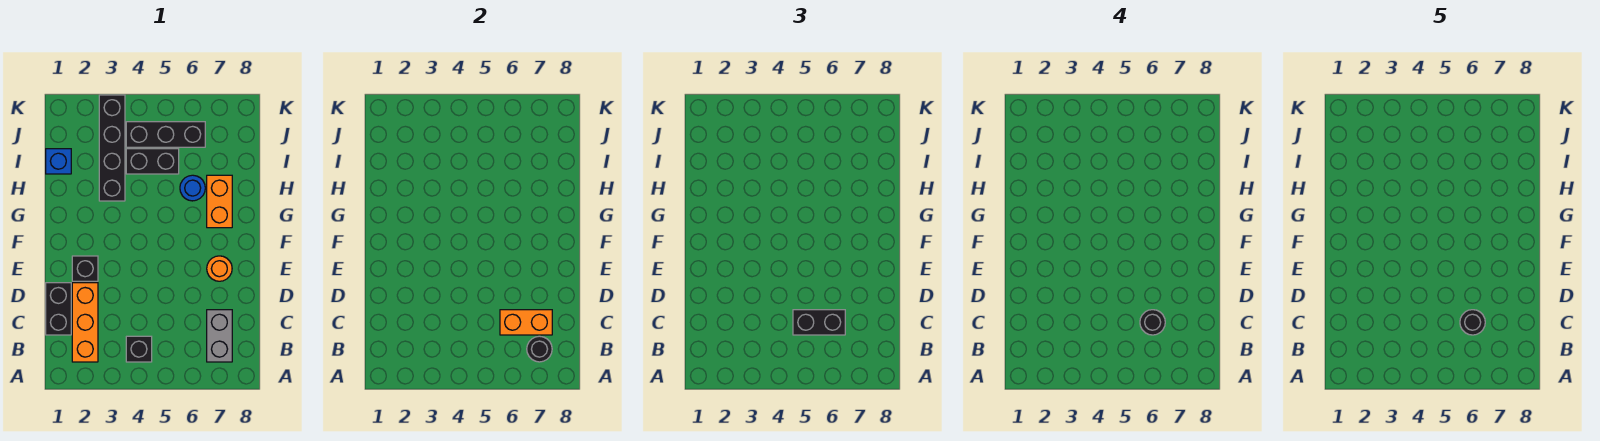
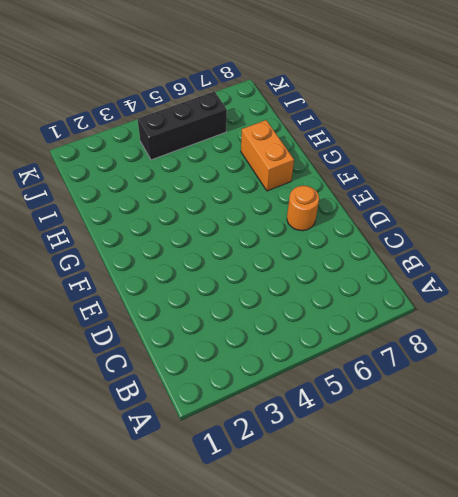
none -> orange brick B2:D2 level 1
none -> black brick B4 level 1
none -> grey brick B7:C7 level 1

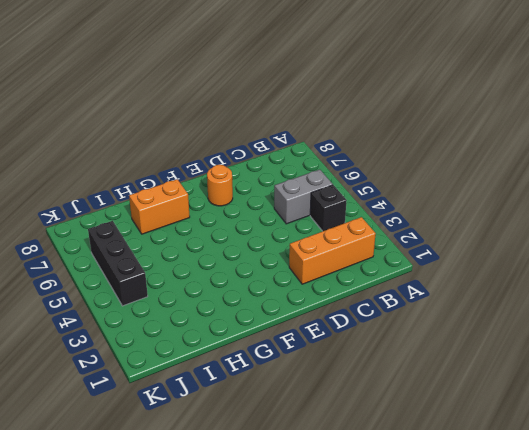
grey brick B5:C5 level 1 -> grey brick B7:C7 level 1
none -> black brick C1:D1 level 1
none -> black brick E2 level 1
none -> black brick H3:K3 level 1

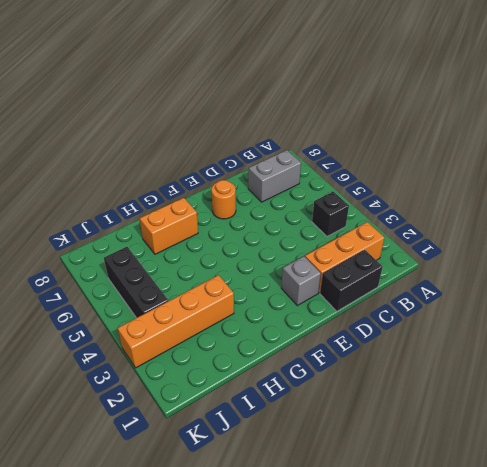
grey brick E2 level 1 -> black brick E2 level 1
orange brick H3:K3 level 1 -> black brick H3:K3 level 1
none -> blue round brick H6 level 1
none -> blue brick I1 level 1
none -> black brick I4:I5 level 1

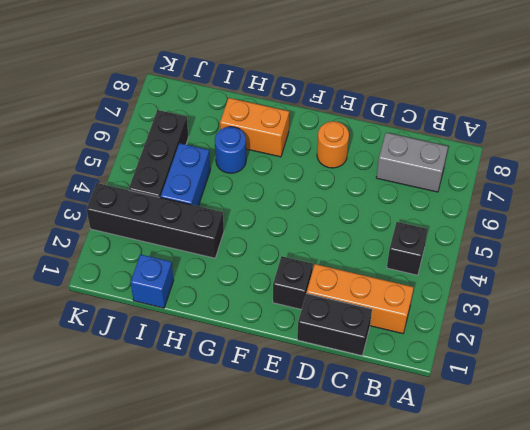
blue brick I4:I5 level 1 -> black brick I4:I5 level 1
none -> black round brick B7 level 2
none -> orange brick C6:C7 level 2
none -> black brick C5:C6 level 3

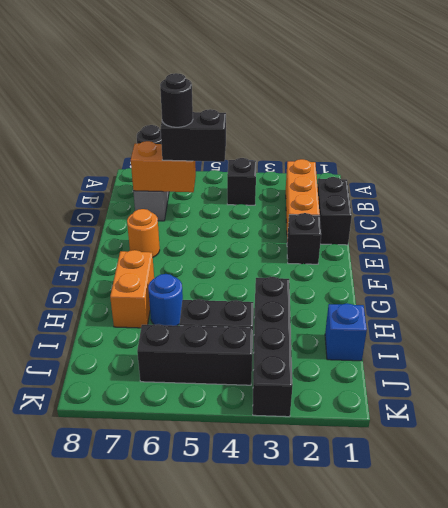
none -> black round brick C6 level 5

